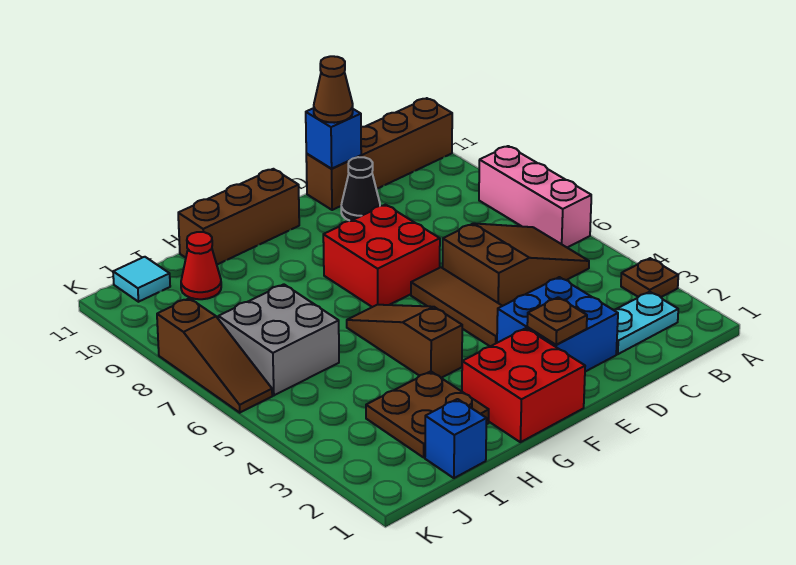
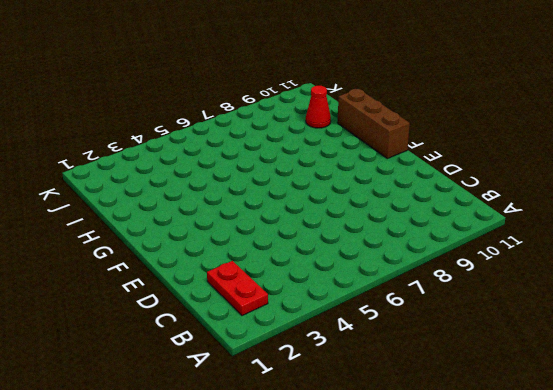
red plate B2:C2 level 1 -> cyan plate B2:C2 level 1
none -> brown plate A3 level 1
none -> pink brick A6:A8 level 1
none -> brown brick A11:D11 level 1

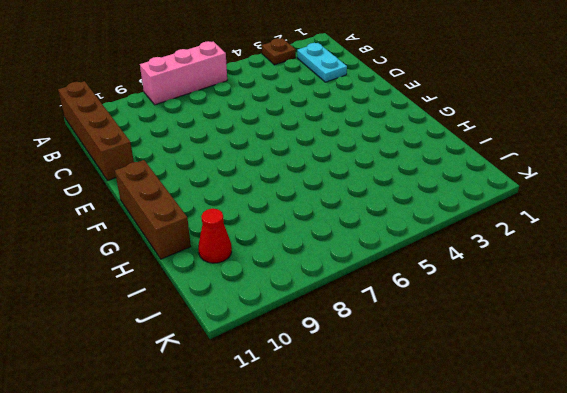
none -> brown slope B5:D6 level 1 top D
none -> blue brick D2:E3 level 1
none -> black cone D10 level 1

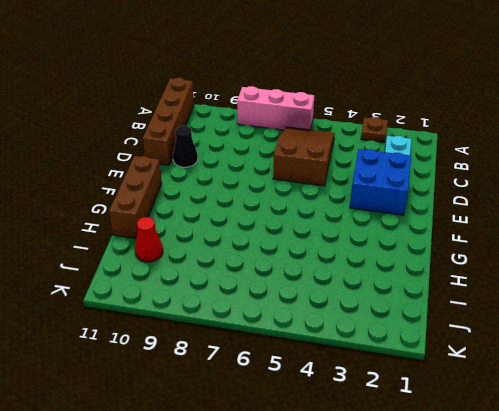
none -> brown tile E4:E6 level 1
none -> red brick E7:F8 level 1
none -> red brick F1:G2 level 1

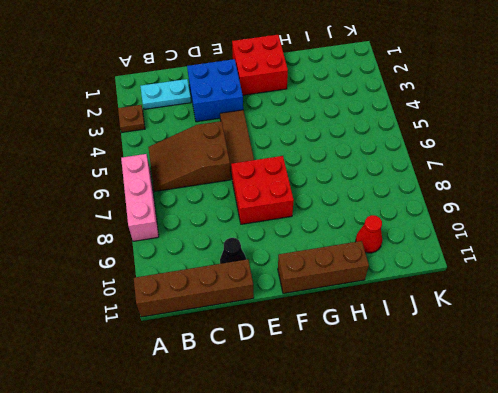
none -> brown slope G4:G6 level 1 top 4
none -> brown plate H2:I3 level 1
none -> blue brick I1 level 1

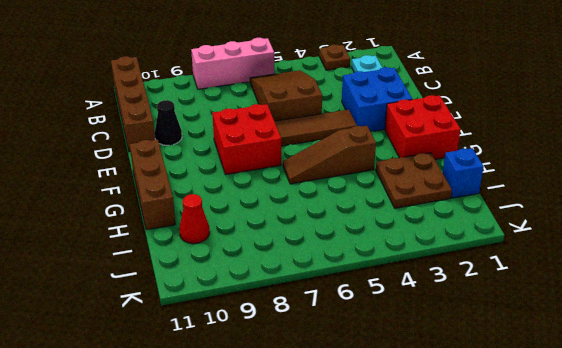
none -> grey brick I6:J7 level 1
none -> cyan tile J11 level 1
none -> brown slope K6:K8 level 1 top 8

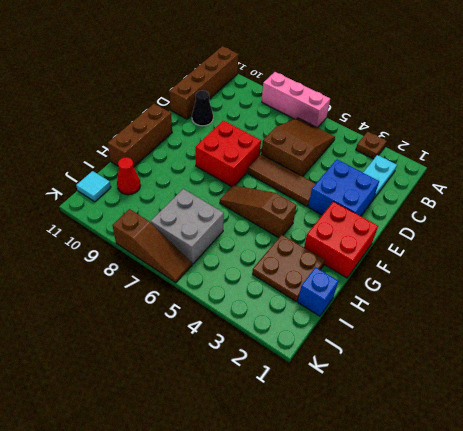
none -> blue brick D11 level 2
none -> brown plate E2 level 2
none -> brown cone D11 level 3

